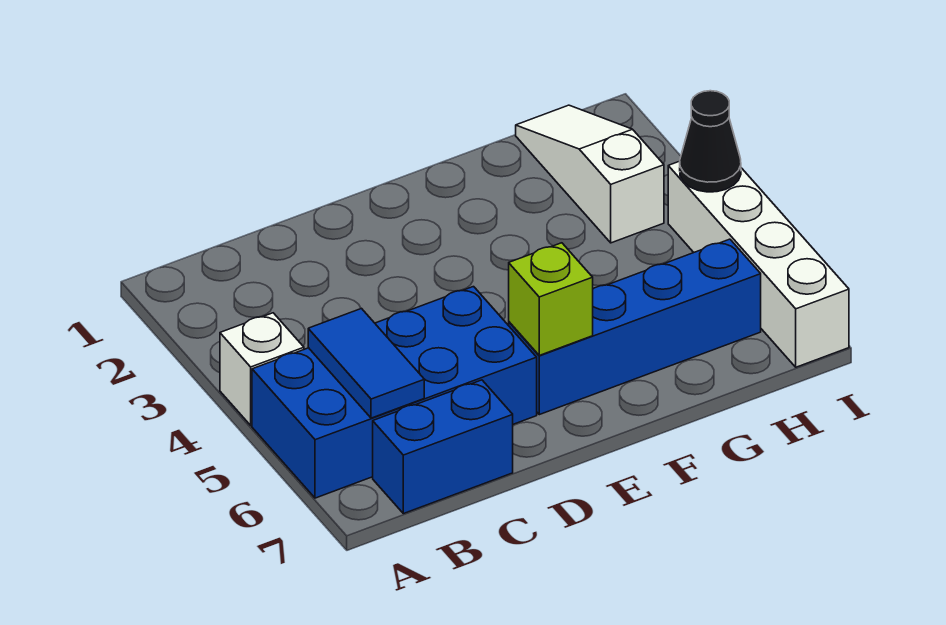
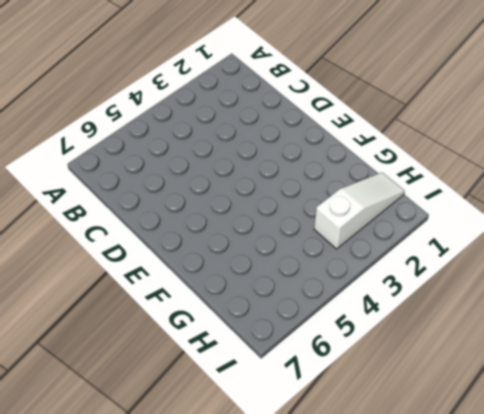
none -> white brick A4 level 1
none -> blue brick A5:D6 level 1

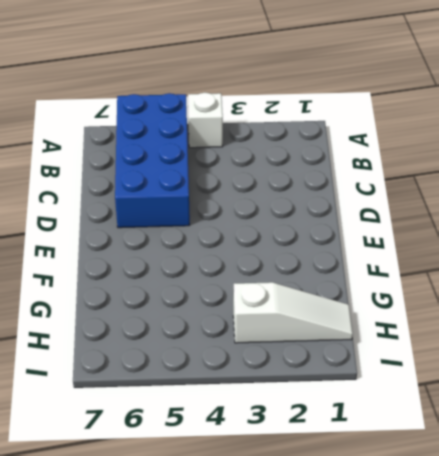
none -> blue brick B7:C7 level 1
none -> blue brick E6:H6 level 1

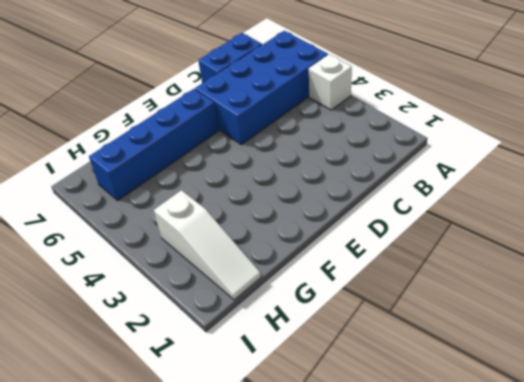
none -> white brick I4:I7 level 1
none -> blue tile B5:B6 level 2

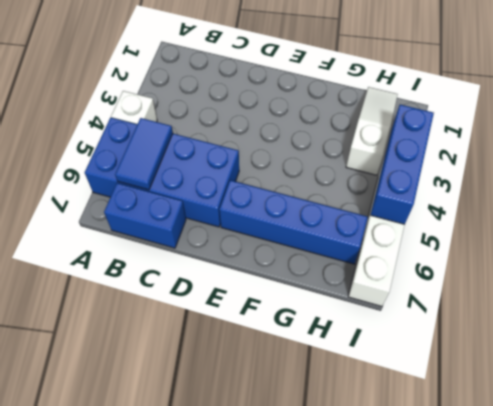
blue brick I3:I5 level 2 -> black cone I4 level 2
none -> lime brick E6 level 2

